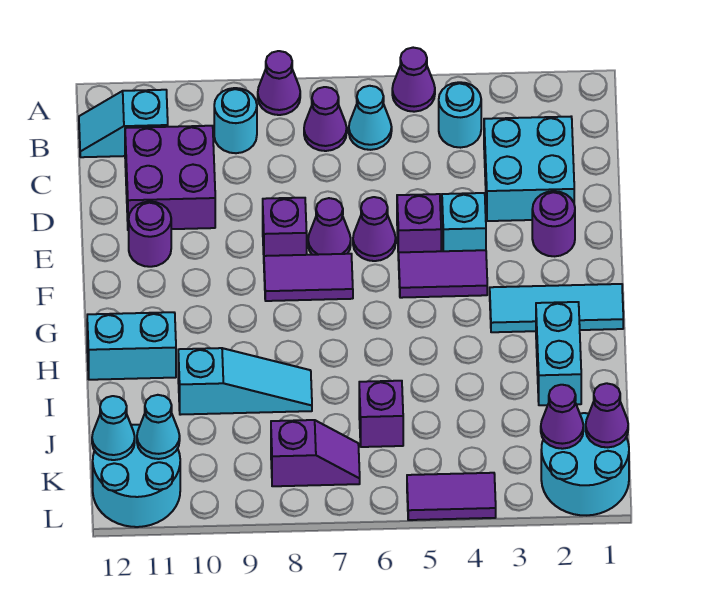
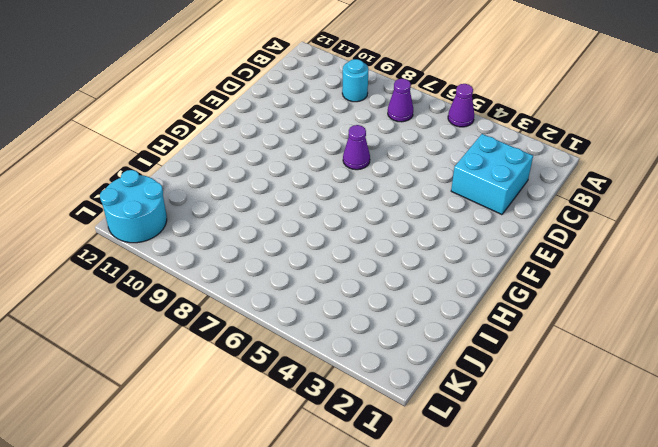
none -> purple cone A8 level 1
none -> cyan round brick B4 level 1
none -> cyan cone B6 level 1
none -> cyan slope B11:B12 level 1 top 11

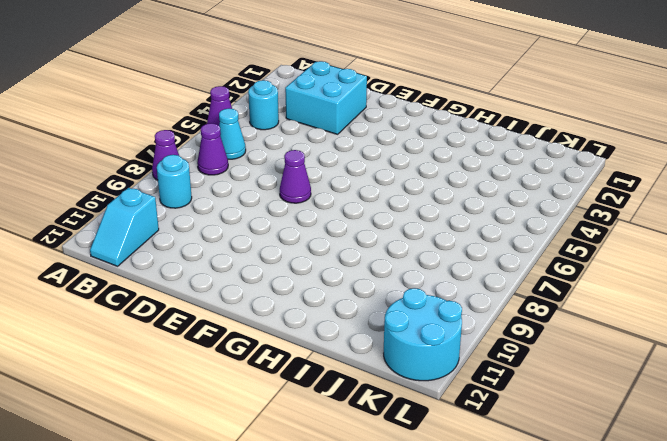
none -> purple brick C10:D11 level 1
none -> purple round brick E2 level 1
none -> cyan brick E4 level 1
none -> purple brick E5 level 1

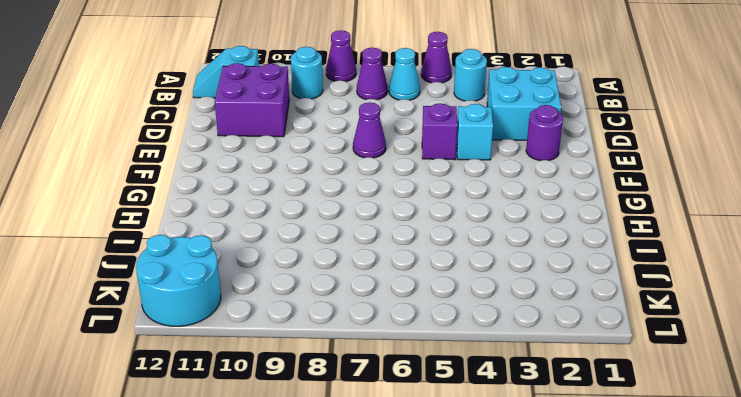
none -> purple cone E6 level 1
none -> purple brick E8 level 1
none -> purple round brick E11 level 1
none -> purple tile F4:F5 level 1

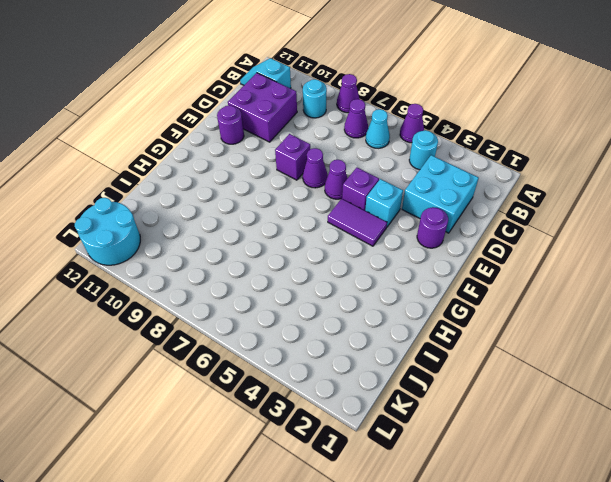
none -> purple tile F7:F8 level 1
none -> cyan tile G1:G3 level 1
none -> cyan brick H2:I2 level 1
none -> cyan brick H11:H12 level 1

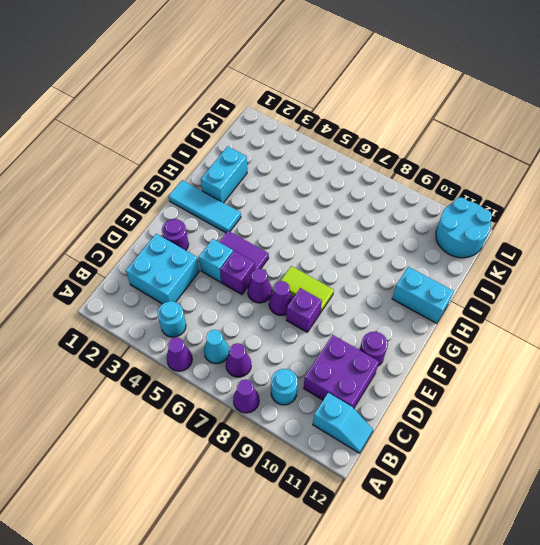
lime tile F7:F8 level 1 -> purple tile F7:F8 level 1
none -> cyan slope I8:I10 level 1 top 10
none -> purple brick J6 level 1
none -> cyan round brick K1:L2 level 1
none -> purple slope K7:K8 level 1 top 8

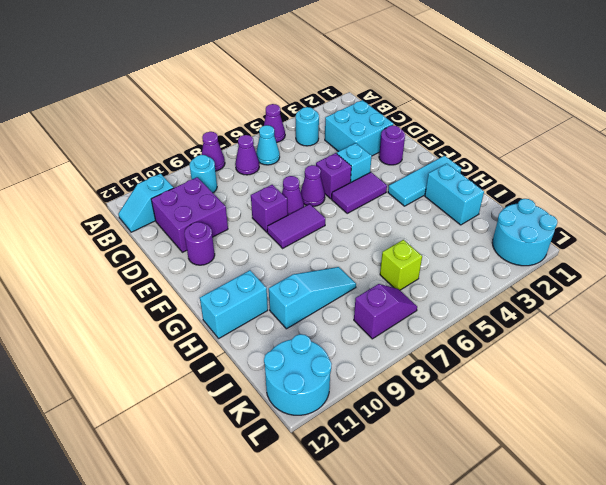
lime brick J6 level 1 -> purple brick J6 level 1
none -> purple tile L4:L5 level 1
none -> purple cone K1 level 2
none -> purple cone K2 level 2
none -> cyan cone K11 level 2

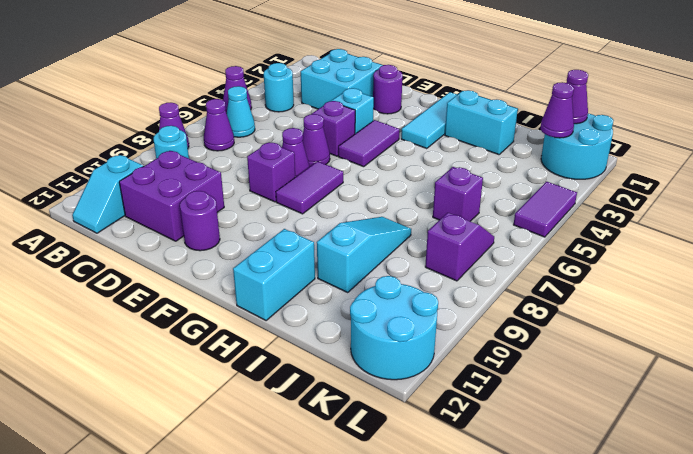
none -> cyan cone K11 level 2
none -> cyan cone K12 level 2

